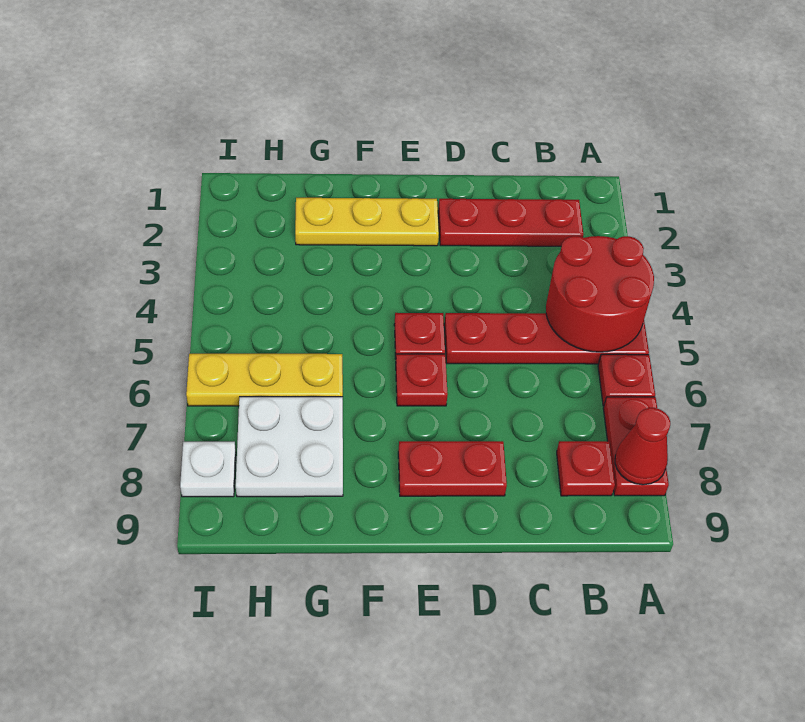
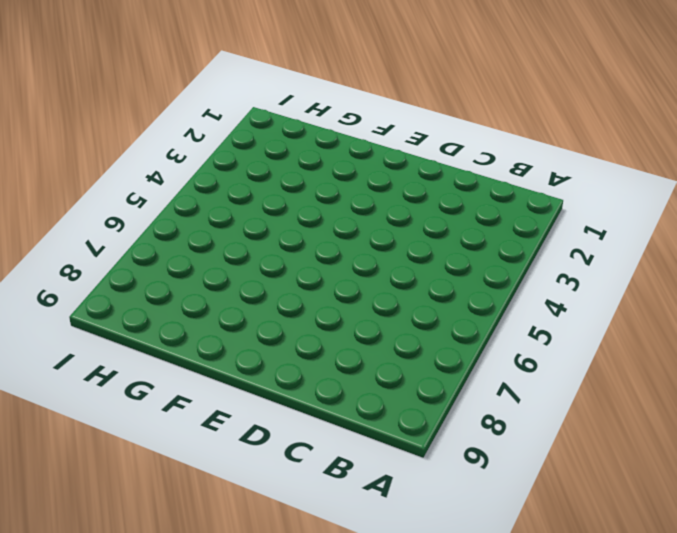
none -> red plate A5:D5 level 1
none -> red plate A6 level 1
none -> red plate A7:A8 level 1

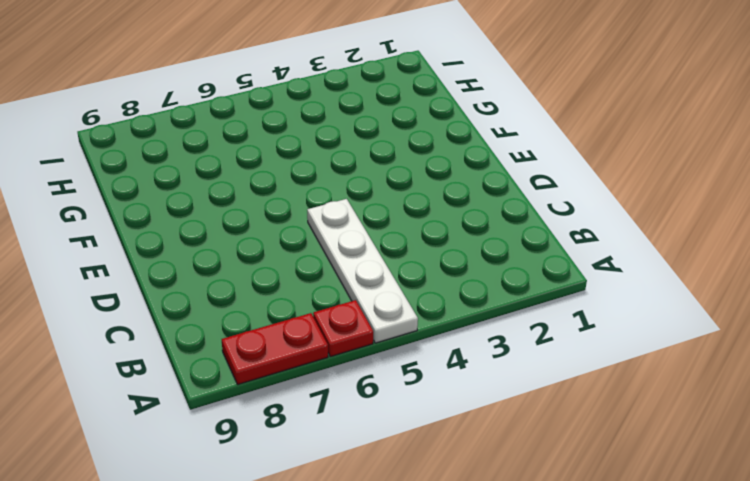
white plate A5:D5 level 1 -> red plate A5:D5 level 1
none -> red plate B2:D2 level 1
none -> red plate B8 level 1
none -> red plate D8:E8 level 1

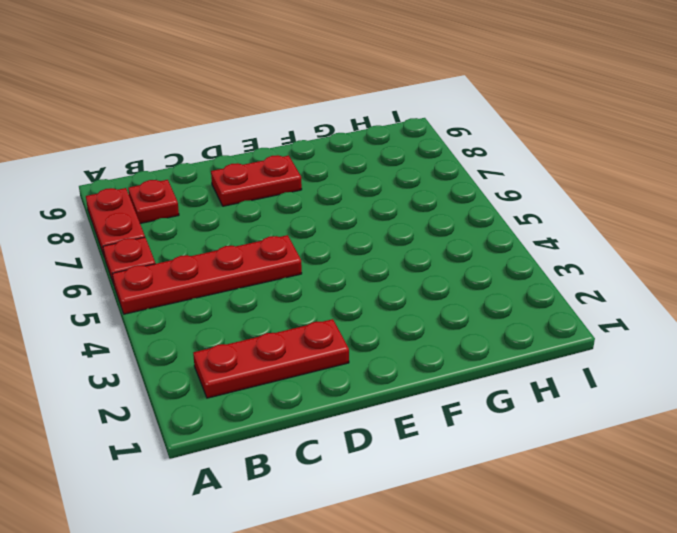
none -> yellow plate E2:G2 level 1
none -> red plate E5 level 1
none -> red plate E6 level 1

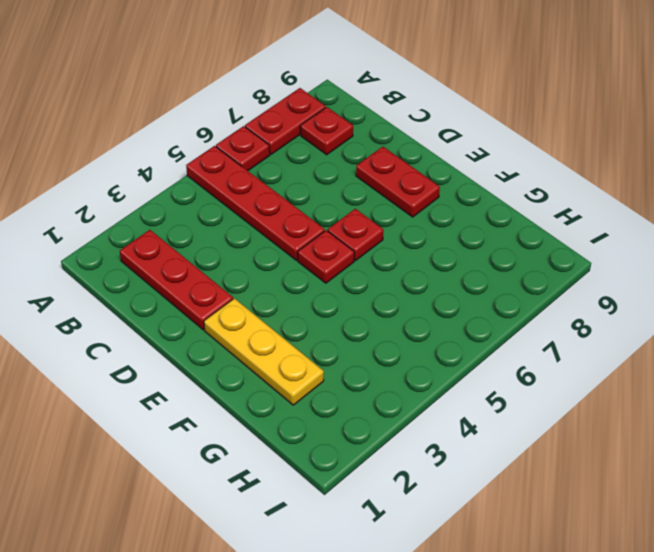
none -> yellow plate G6:I6 level 1
none -> white plate G7:H8 level 1
none -> white plate I8 level 1

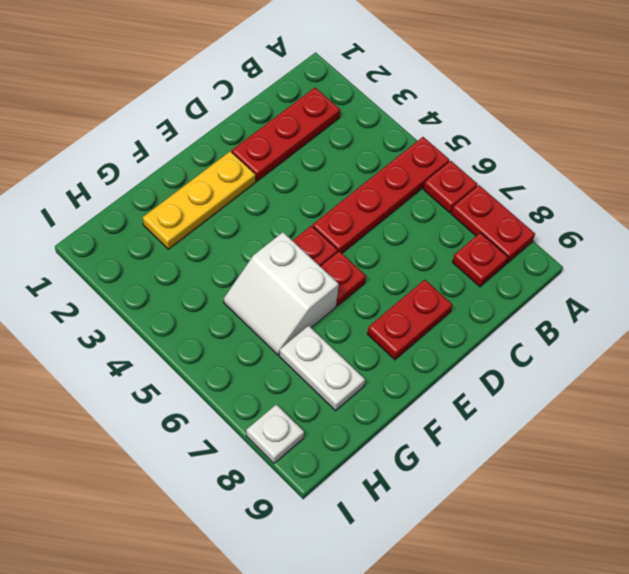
white slope F5:G6 level 1 top F -> yellow plate G6:I6 level 1
white plate G7:G8 level 1 -> white plate G7:H8 level 1
none -> red round brick A4:B5 level 2
none -> red cone A8 level 2

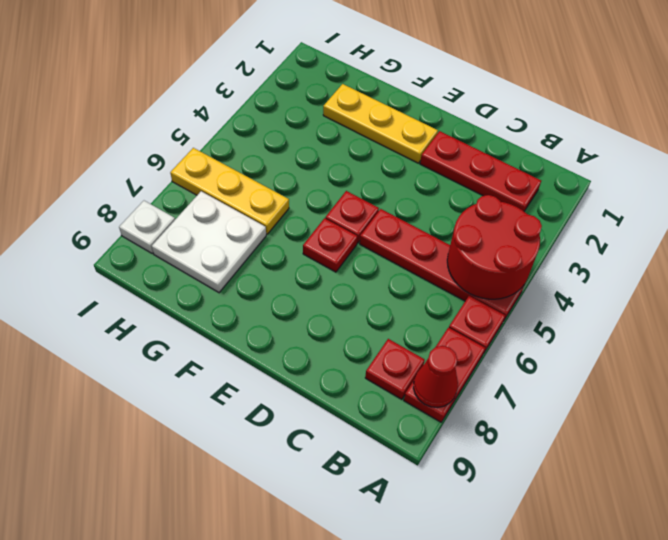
none -> red plate D8:E8 level 1

